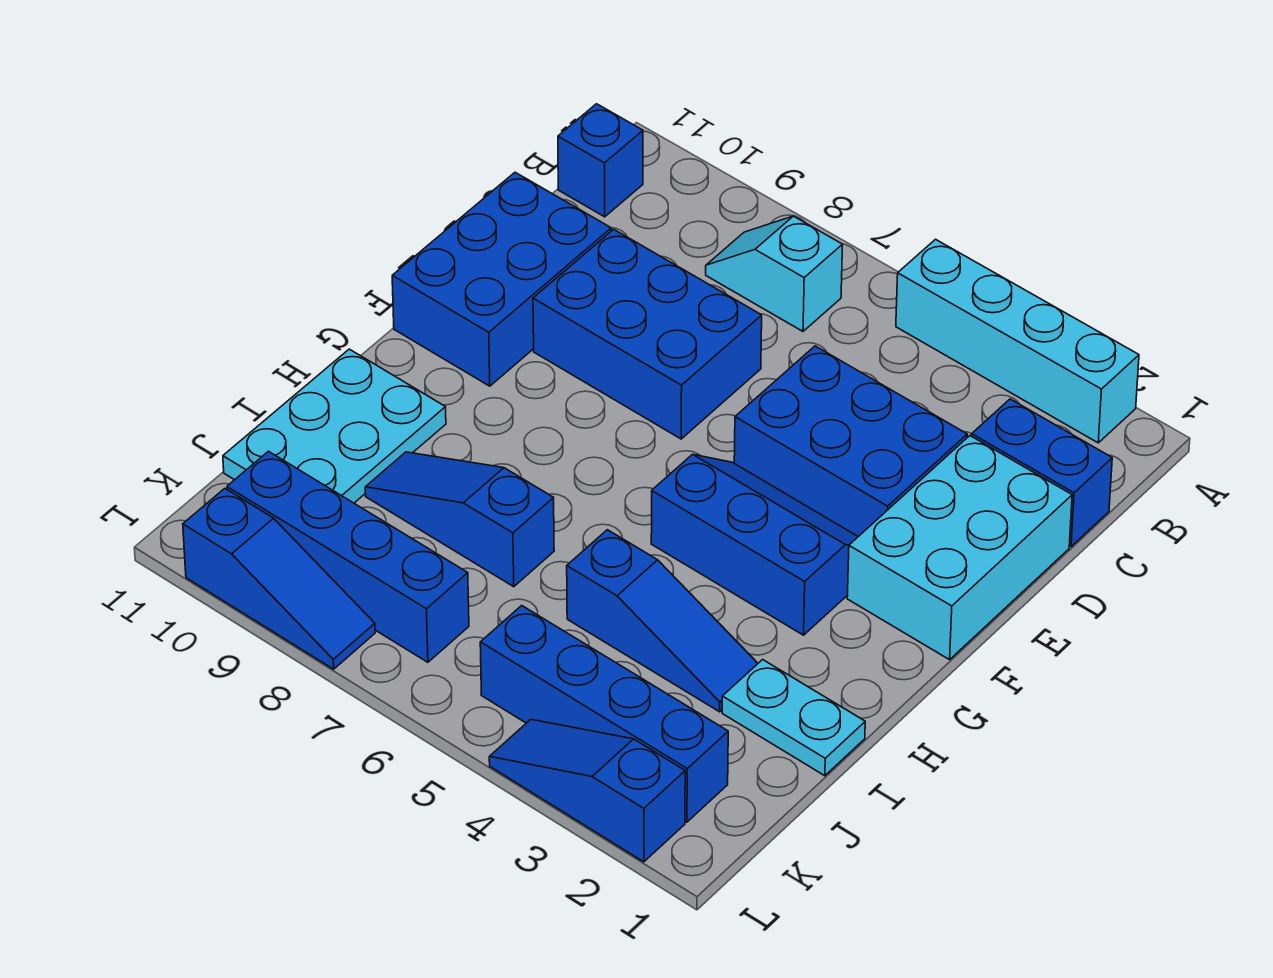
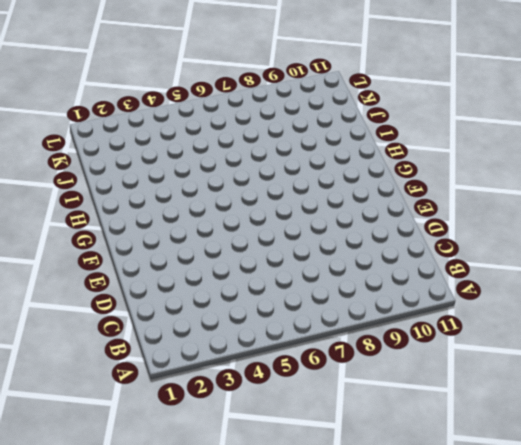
none -> cyan brick A2:A5 level 1
none -> cyan slope B7:B8 level 1 top 7
none -> blue brick B11 level 1

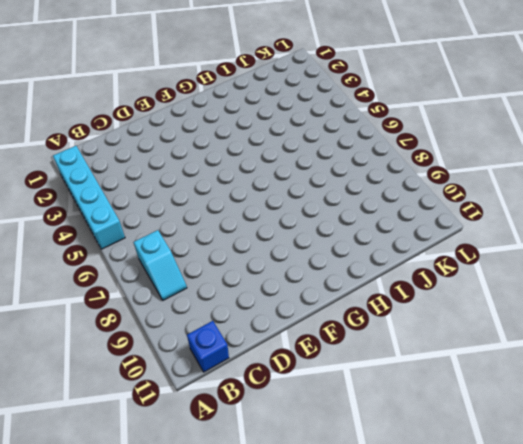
none -> blue brick C1:C2 level 1
none -> cyan brick D1:F2 level 1
none -> blue brick D3:E5 level 1

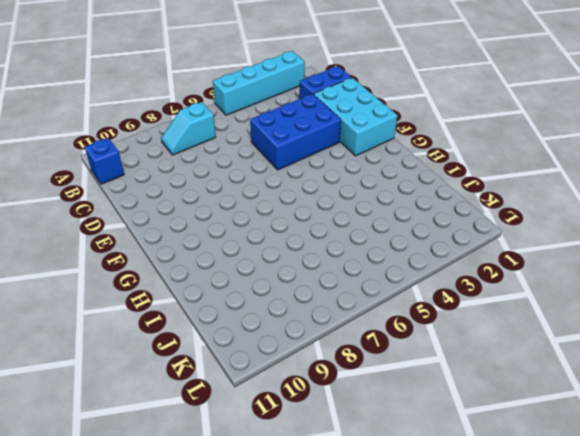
none -> blue brick D7:E9 level 1
none -> blue brick D10:F11 level 1
none -> blue slope F3:G5 level 1 top G

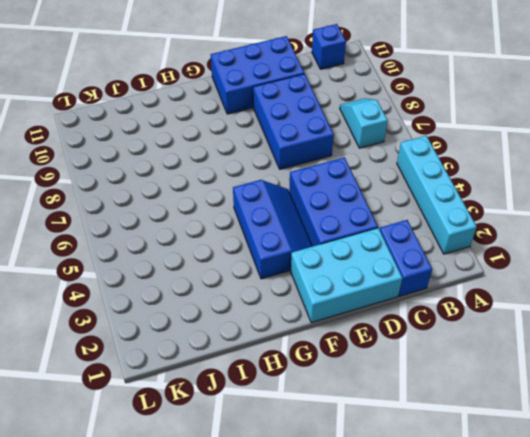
none -> cyan plate H10:J11 level 1
none -> cyan plate I1:I2 level 1
none -> blue slope I3:I5 level 1 top 5

